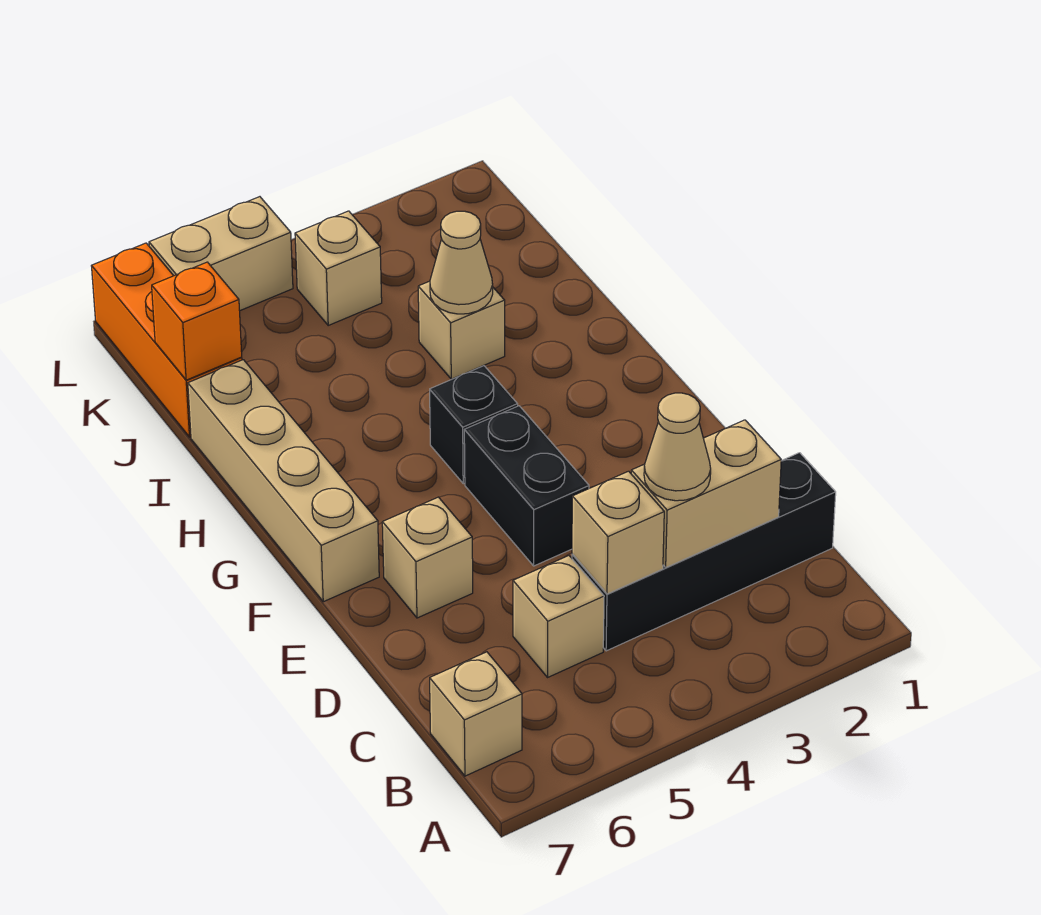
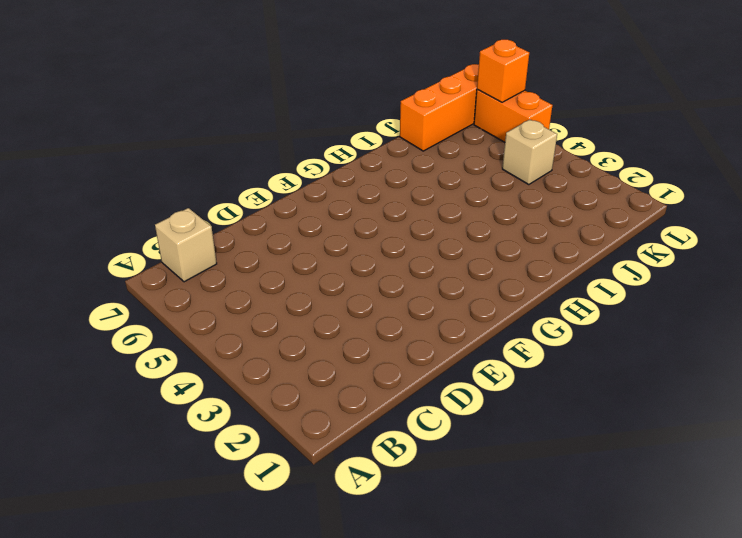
orange brick L5:L6 level 1 -> tan brick L5:L6 level 1
orange brick L6 level 2 -> orange brick J7 level 2
none -> black brick C1:C4 level 1
none -> tan brick C5 level 1
none -> black brick E4:F4 level 1

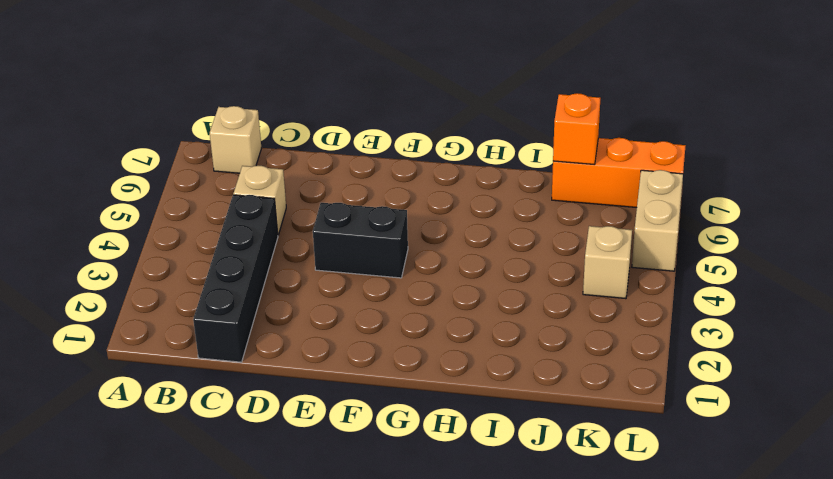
none -> tan brick E6 level 1
none -> tan brick F7:I7 level 1
none -> black brick G4 level 1

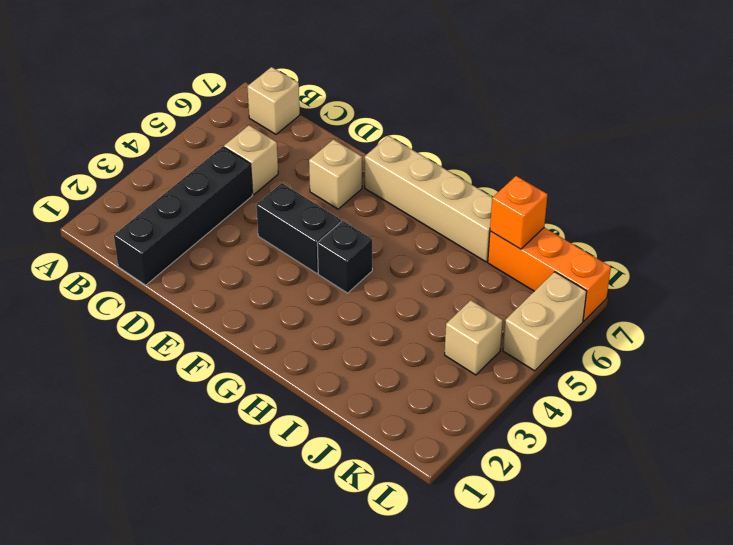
none -> tan brick I3 level 1
none -> tan brick C2:C3 level 2
none -> tan brick C4 level 2

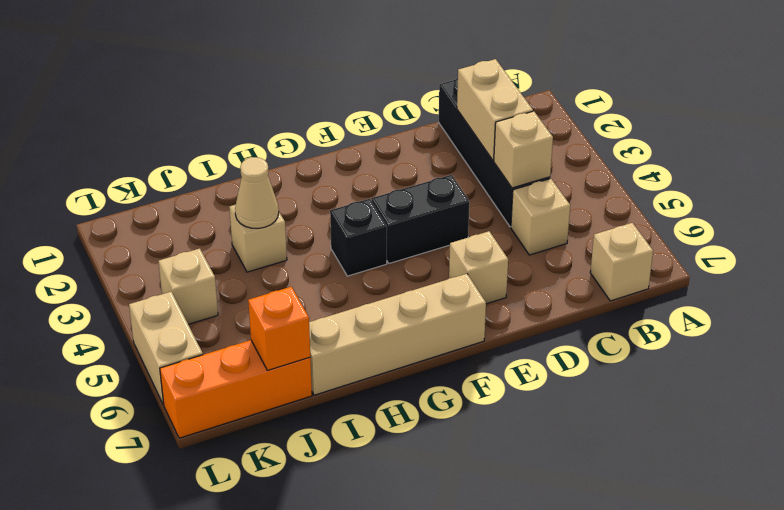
none -> tan cone C3 level 3

